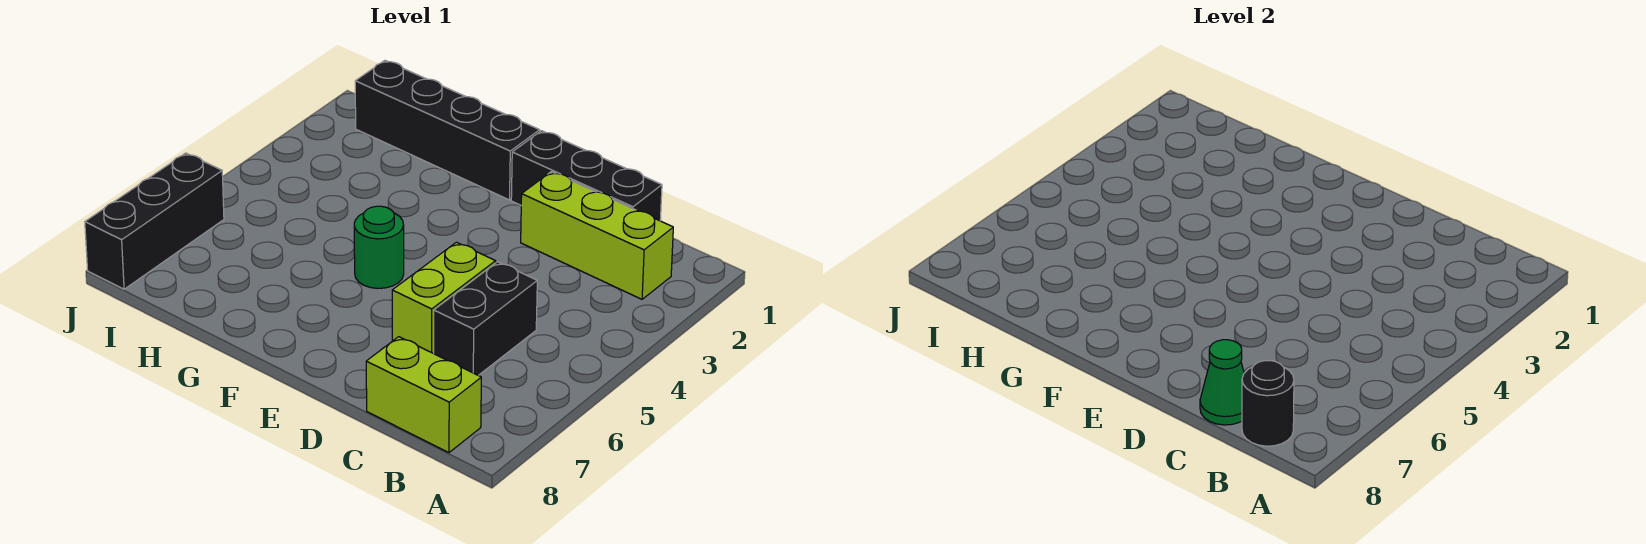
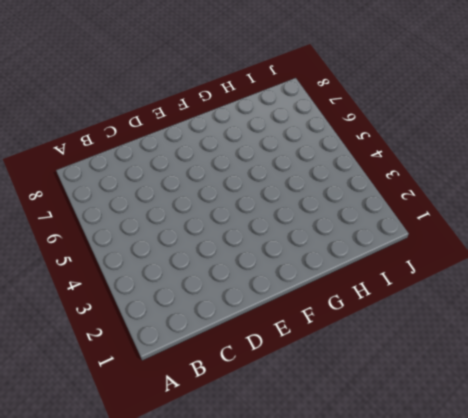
none -> lime brick B2:D2 level 1
none -> lime brick B8:C8 level 1

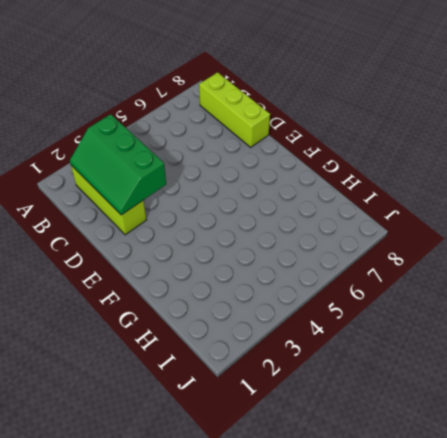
green slope B2:D3 level 2 top 3 -> none
lime brick B8:D8 level 1 -> lime brick B8:C8 level 1
none -> black brick C1:E1 level 1
none -> black brick C5:C6 level 1

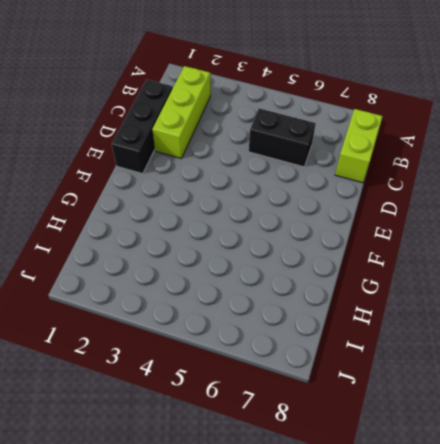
none -> lime brick D5:D6 level 1
none -> black brick F1:I1 level 1

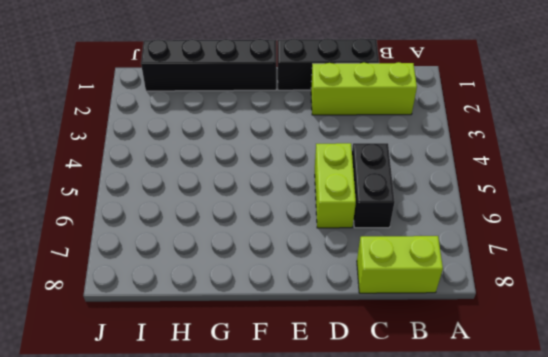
none -> green round brick F5 level 1
none -> black brick J6:J8 level 1

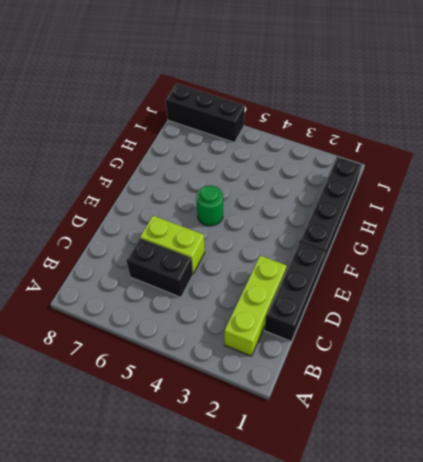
none -> lime brick B8:C8 level 1
none -> black round brick B8 level 2

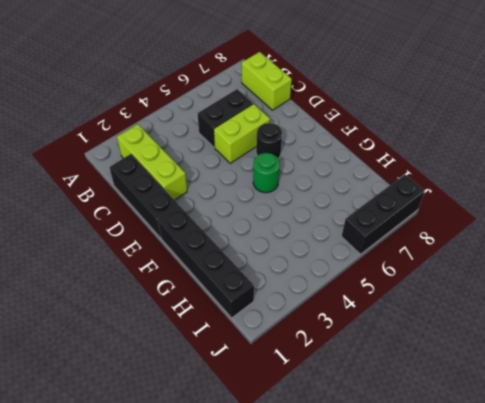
black round brick E6 level 1 -> black round brick B8 level 2
none -> green cone C8 level 2

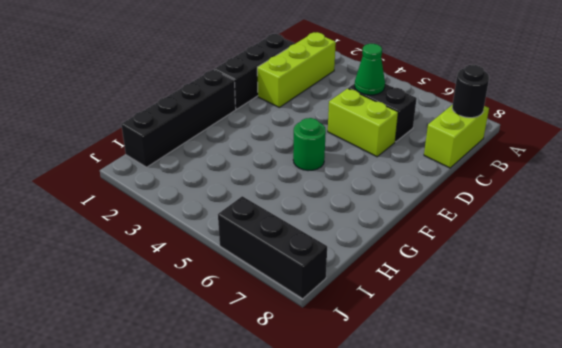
green cone C5 level 2 -> green cone C8 level 2

